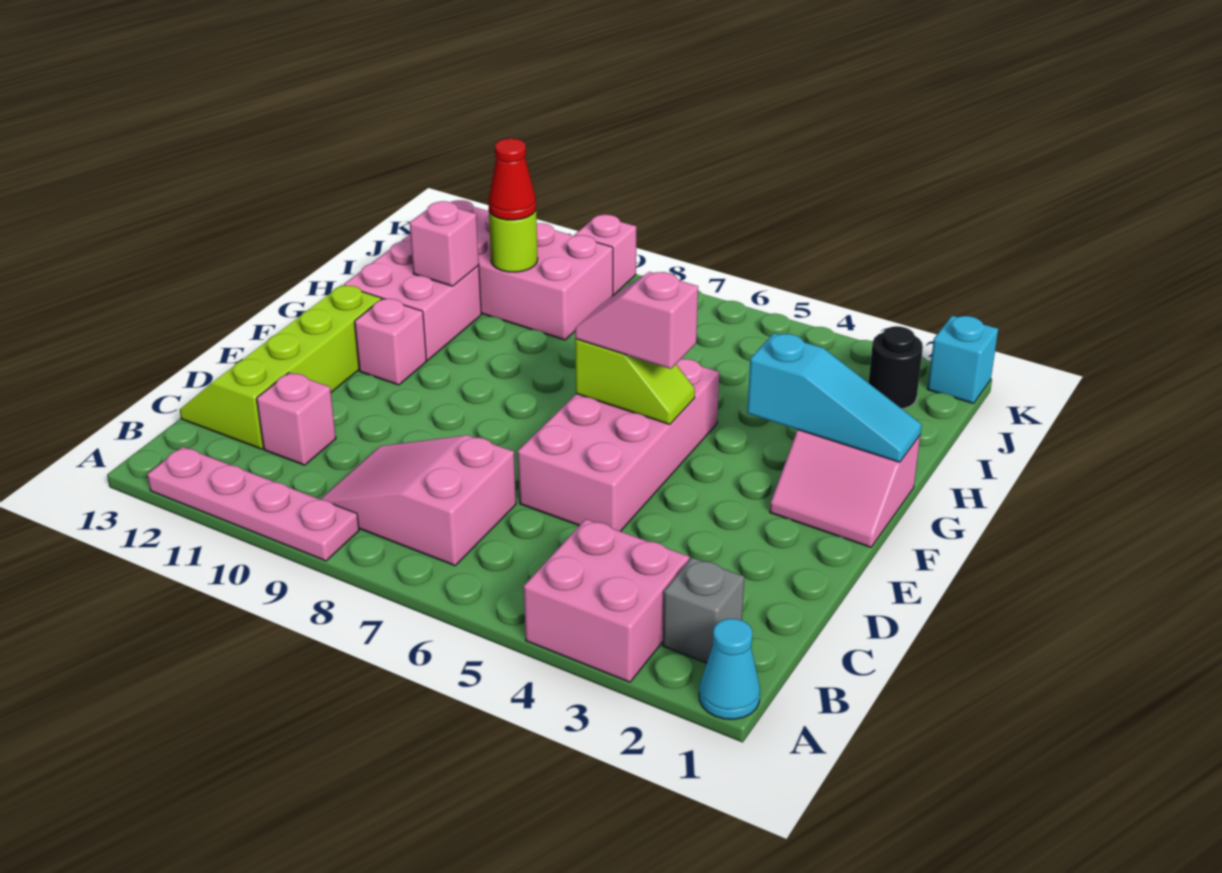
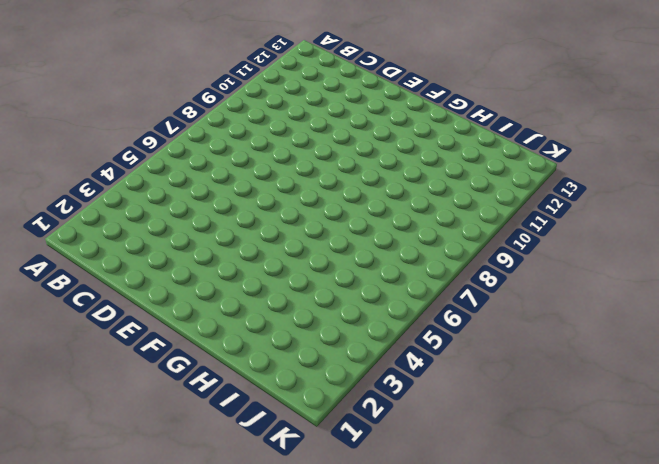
none -> cyan cone A1 level 1
none -> pink brick A3:B4 level 1
none -> pink plate A9:A12 level 1

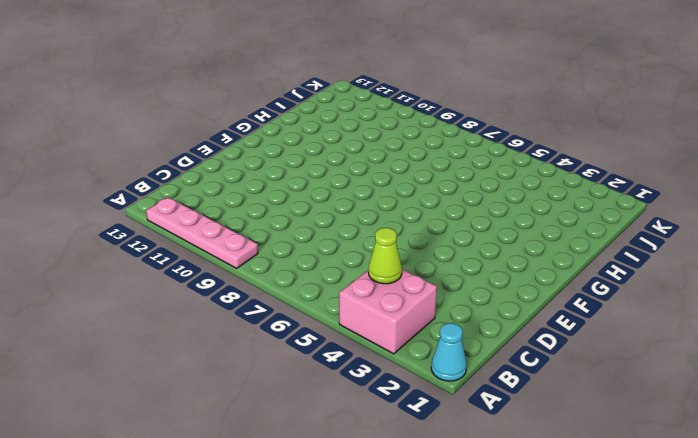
lime cone B4 level 2 -> none
none -> grey brick B2 level 1
none -> pink slope B7:C9 level 1 top 7
none -> pink brick C11 level 1

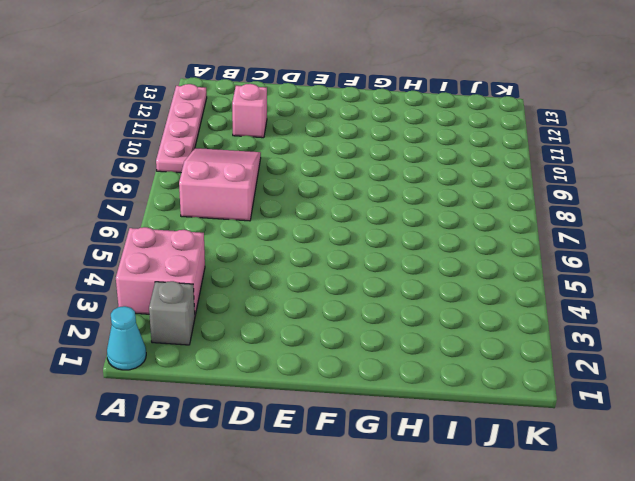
none -> lime slope C12:F13 level 1 top 12
none -> pink brick D5:G6 level 1
none -> pink slope F1:G2 level 1 top G

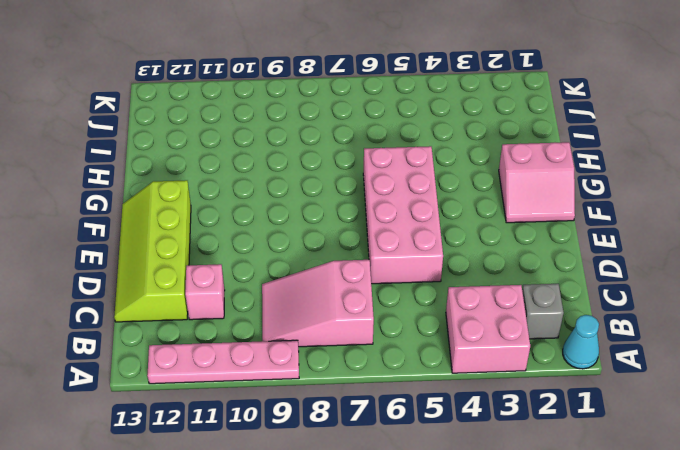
none -> pink brick F11 level 1
none -> pink brick G11:H12 level 1
none -> pink brick I9:J12 level 1

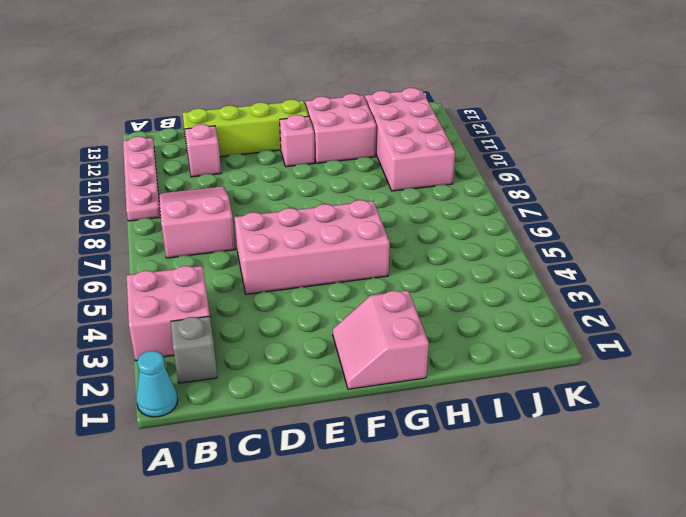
none -> black round brick J2 level 1
none -> cyan brick K1 level 1
none -> pink brick K9 level 1

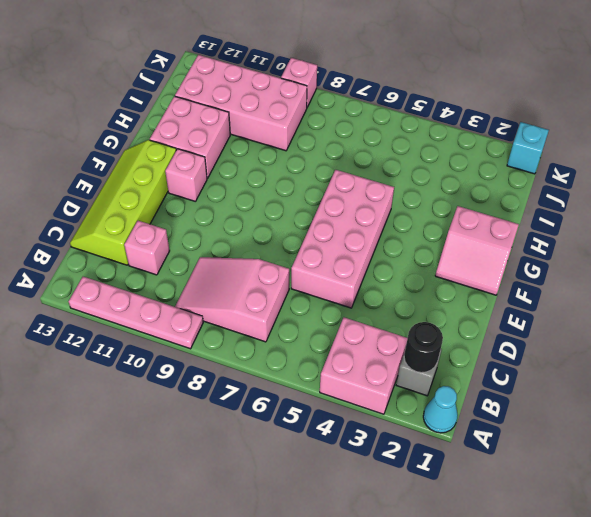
black round brick B2 level 2 -> black round brick J2 level 1
none -> lime slope F5:F6 level 2 top 6
none -> cyan slope G1:G3 level 2 top 3
none -> pink brick H11 level 2

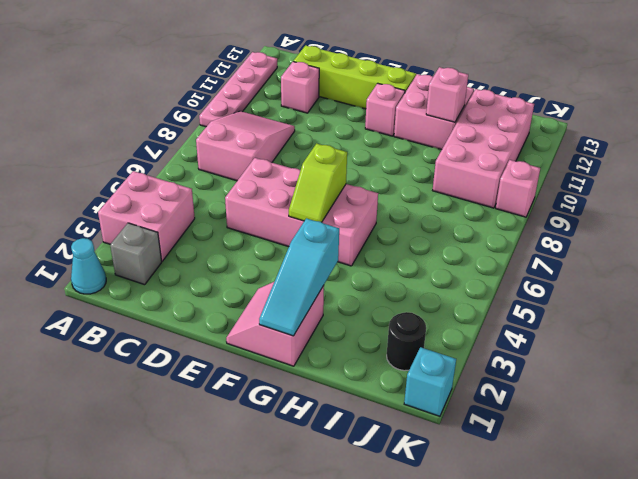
none -> lime round brick I10 level 2
none -> pink slope F5:F6 level 3 top 5
none -> red cone I10 level 3

